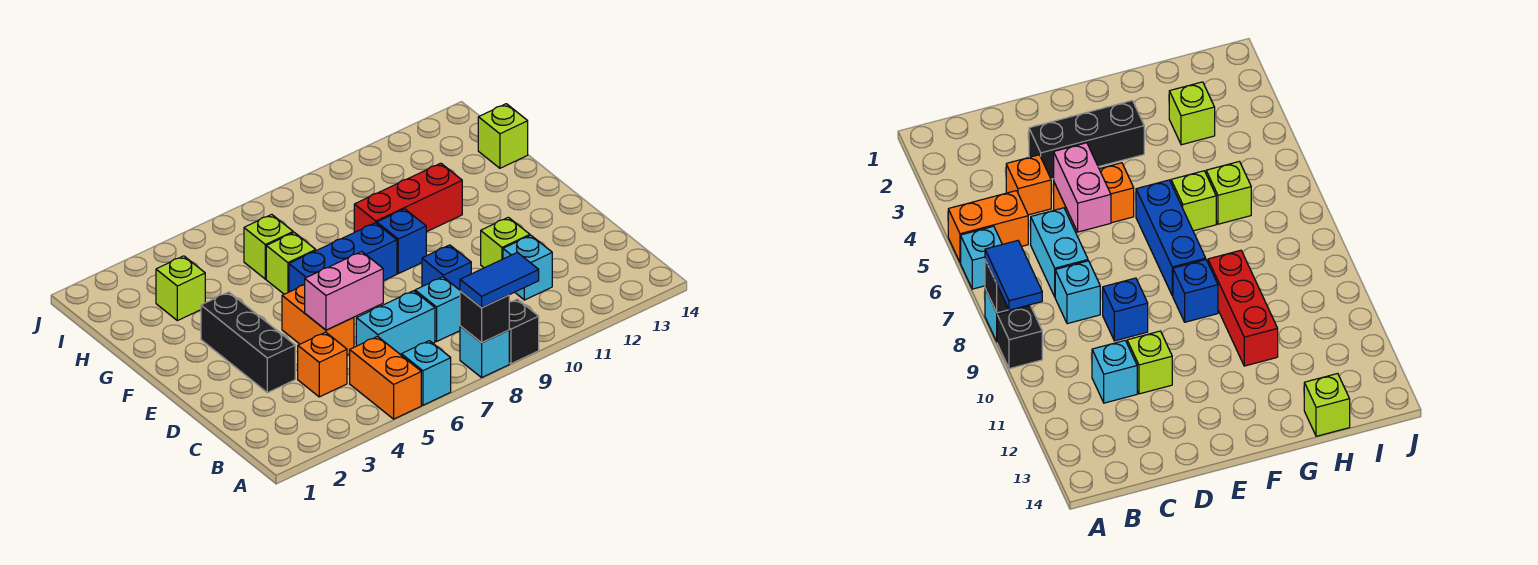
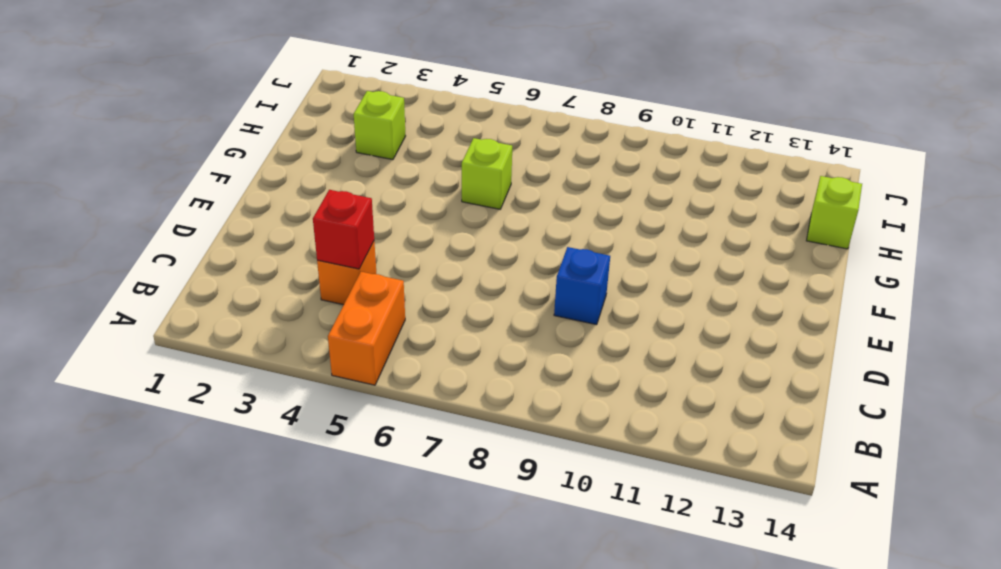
red brick C4 level 2 -> none
none -> cyan brick A6 level 1
none -> cyan brick A8 level 1
none -> black brick A9 level 1

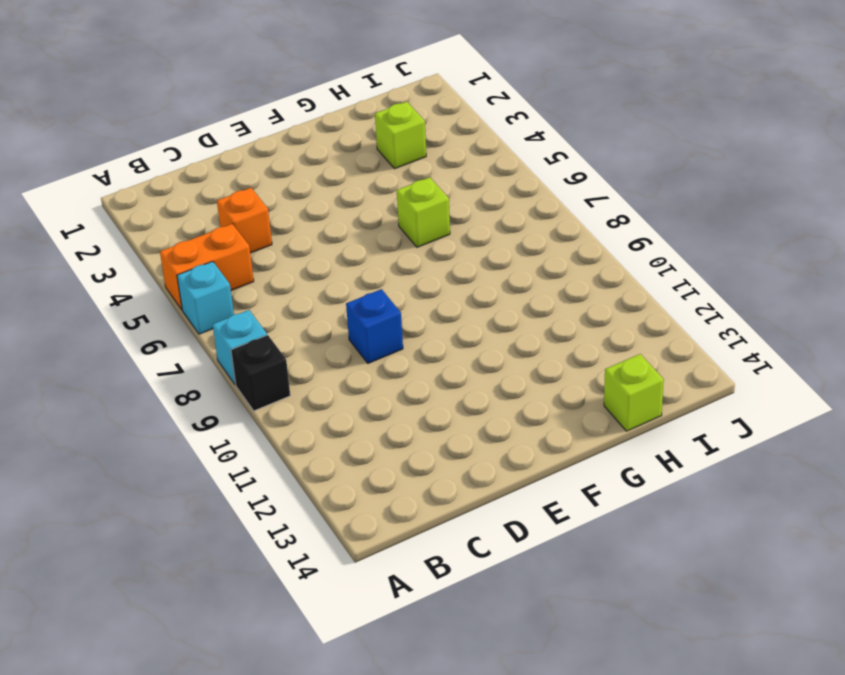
none -> cyan brick C6:C7 level 1
none -> cyan brick C8 level 1
none -> cyan brick C11 level 1

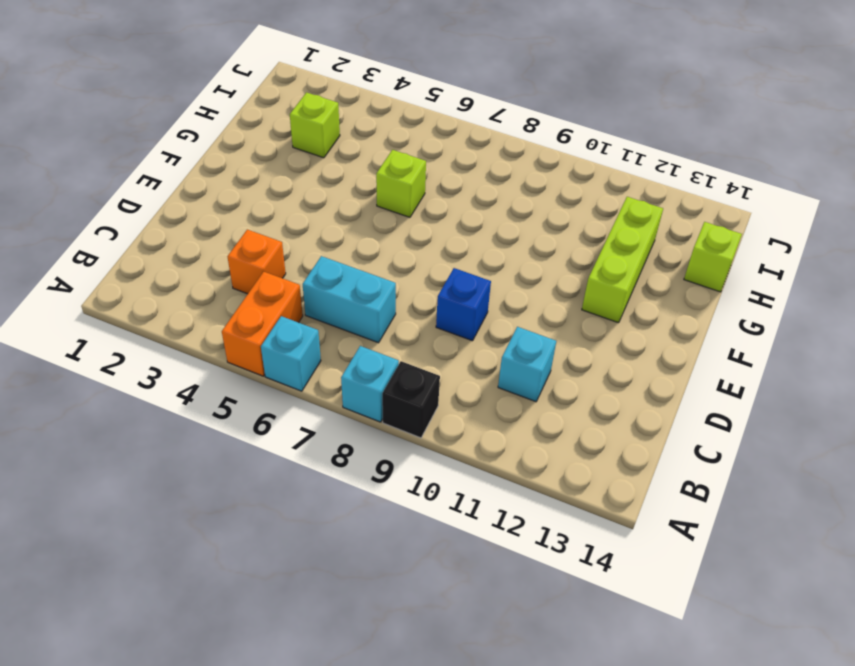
lime brick F12:H12 level 1 -> none
none -> cyan brick C8 level 1
none -> black brick D3:F3 level 1
none -> orange brick D5:E5 level 1

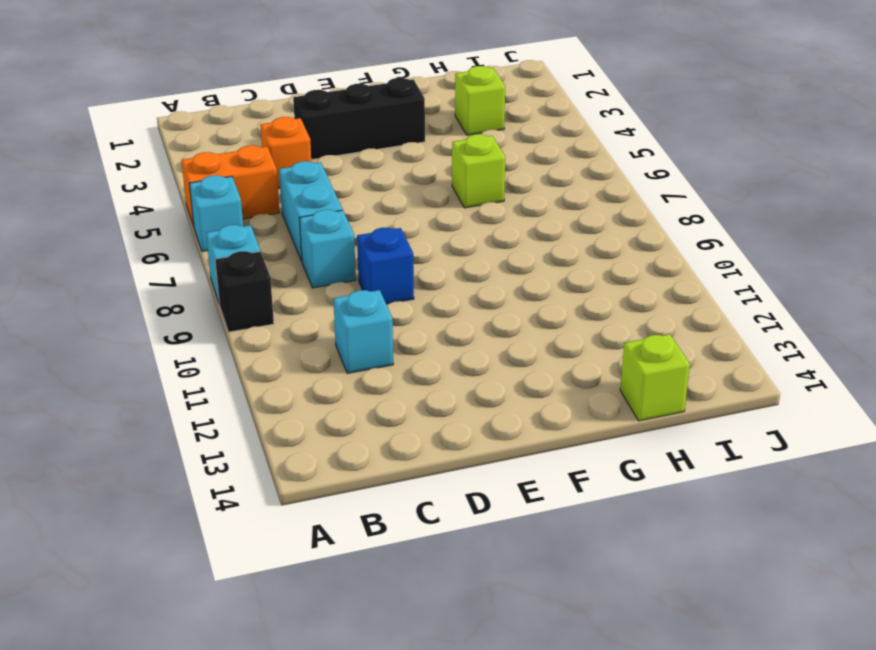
none -> orange brick D5:E5 level 1
none -> lime brick D11 level 1
none -> blue brick F6:F8 level 1

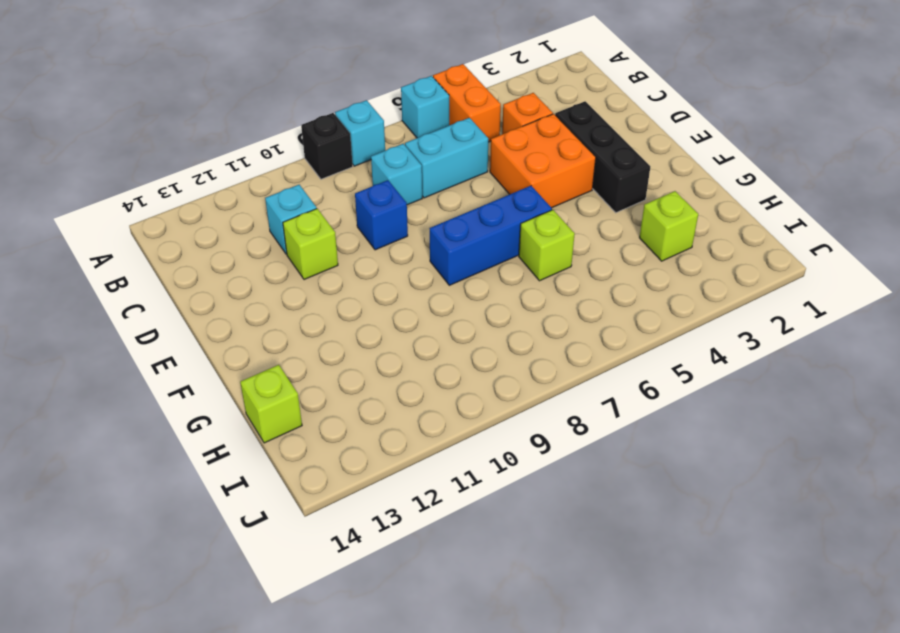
orange brick D4:E5 level 1 -> orange brick D5:E5 level 1
none -> blue brick F9 level 1
none -> red brick G9:G11 level 1
none -> lime brick H6 level 1

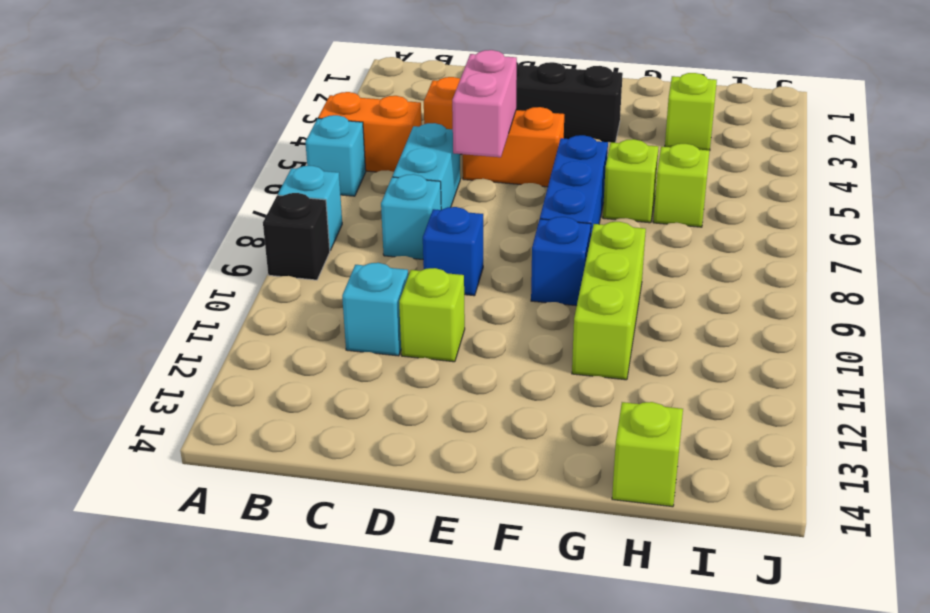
lime brick G9:G11 level 1 -> red brick G9:G11 level 1
none -> black brick A8 level 2
none -> blue tile A8:A9 level 3

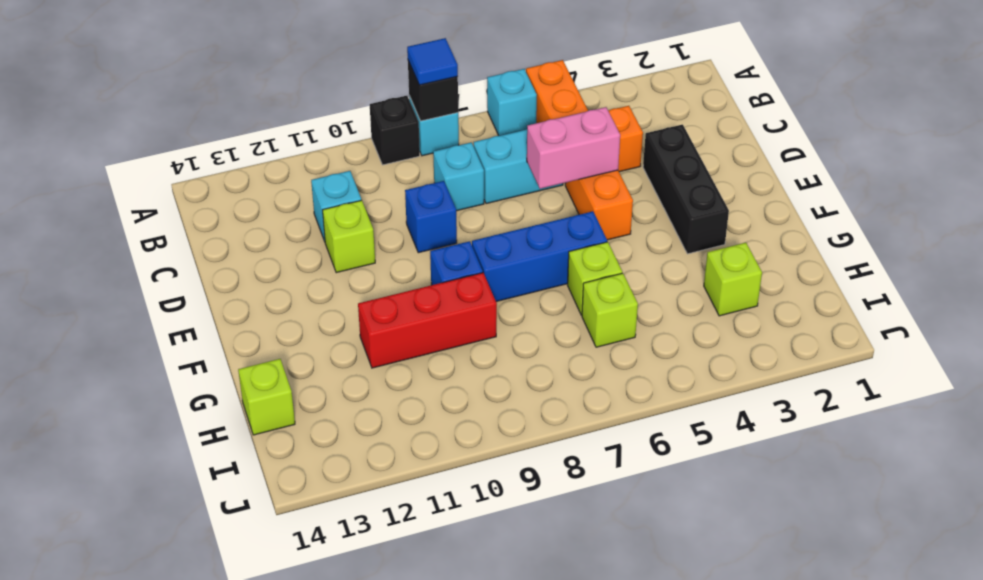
blue tile A8 level 3 -> blue tile A8:A9 level 3

